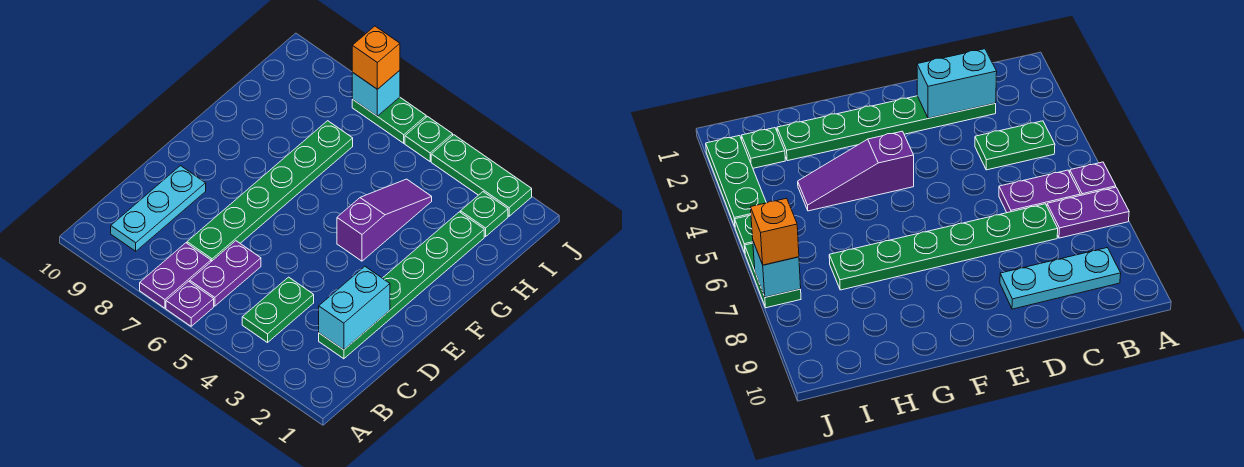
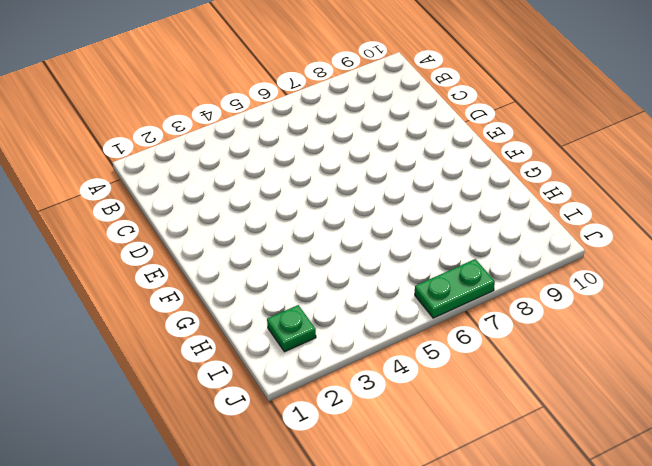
none -> purple plate A6 level 1
none -> purple plate A7:B7 level 1
none -> green plate B4:C4 level 1

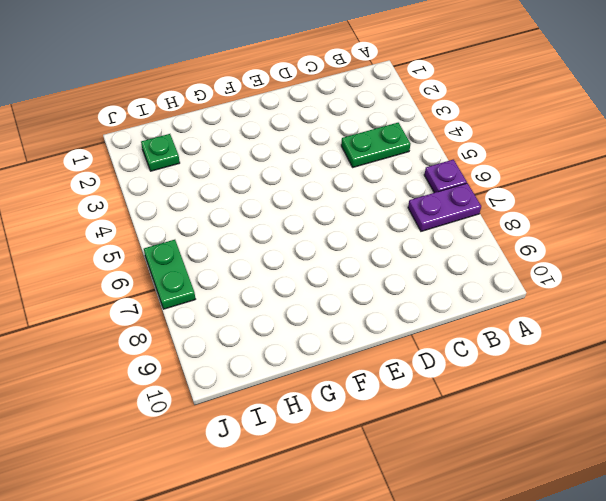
none -> purple plate B6:C6 level 1
none -> cyan plate B9:D9 level 1
none -> green plate C2:H2 level 1

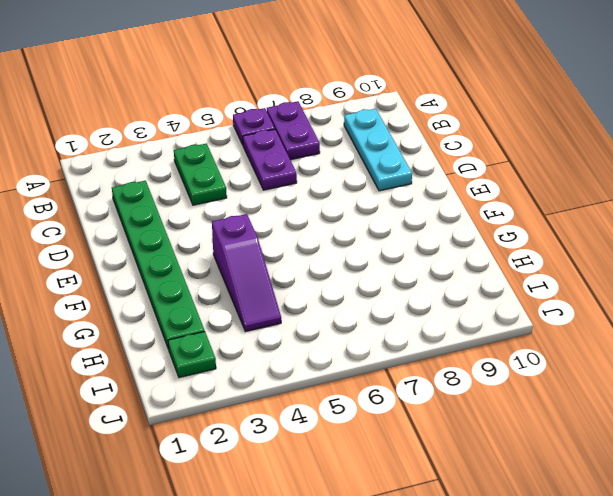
none -> green plate C7:H7 level 1
none -> green plate J2:J4 level 1
none -> green plate J5 level 1

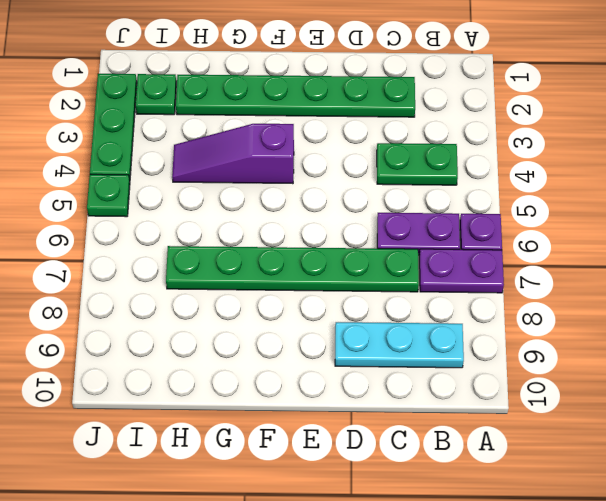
none -> green plate J6:J7 level 1
none -> cyan brick C2:D2 level 2
none -> cyan brick J7 level 2

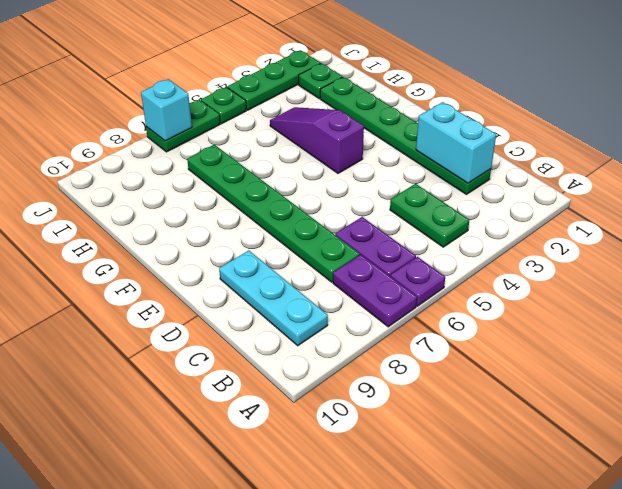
none -> orange brick J7 level 3

